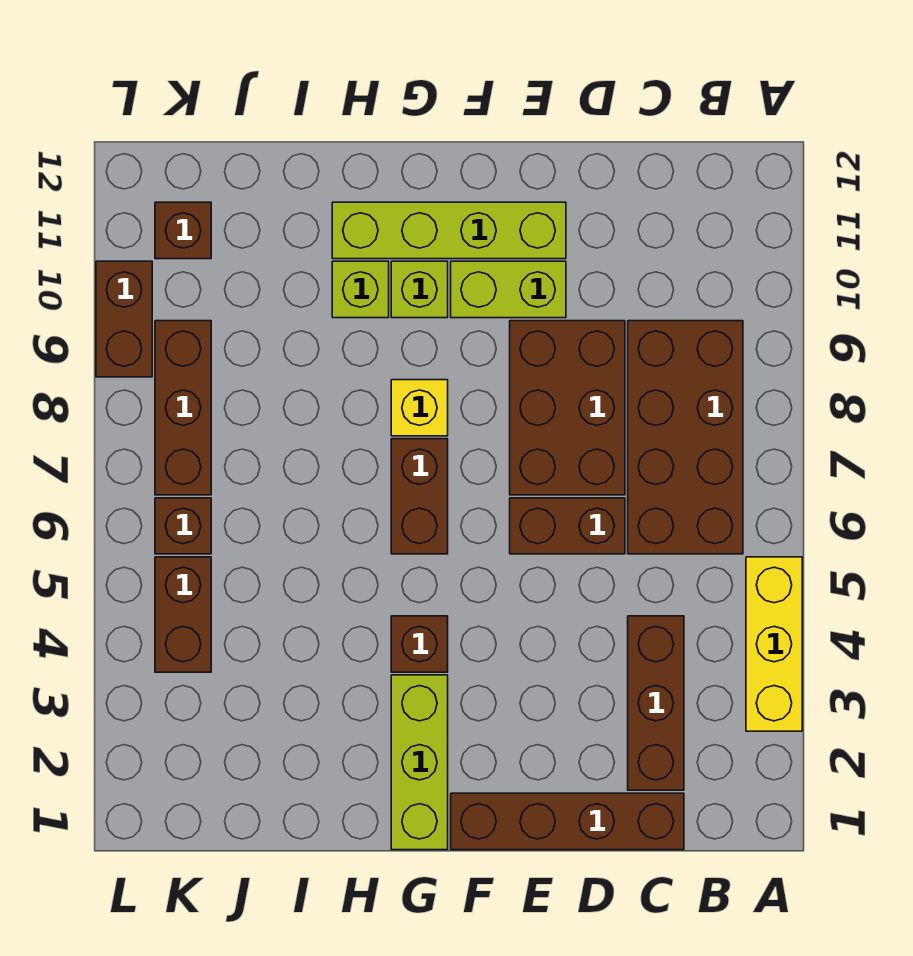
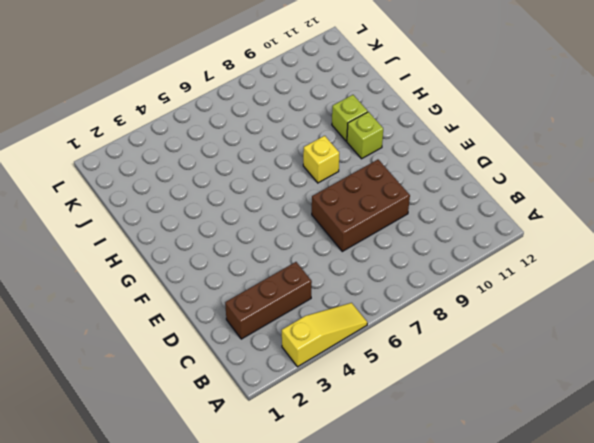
yellow slope A3:A5 level 1 top 3 -> yellow brick A3:A5 level 1
none -> brown brick B6:C9 level 1
none -> brown brick C1:F1 level 1
none -> brown brick D6:E6 level 1

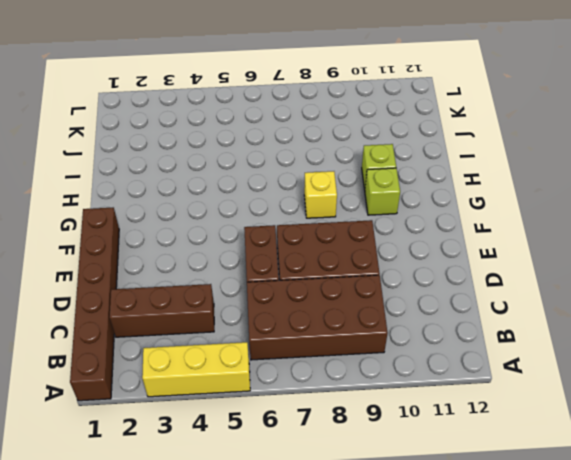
brown brick A1:F1 level 1 -> brown brick C1:F1 level 1
none -> lime brick E10:F10 level 1
none -> lime brick E11:H11 level 1
none -> lime brick G1:G3 level 1

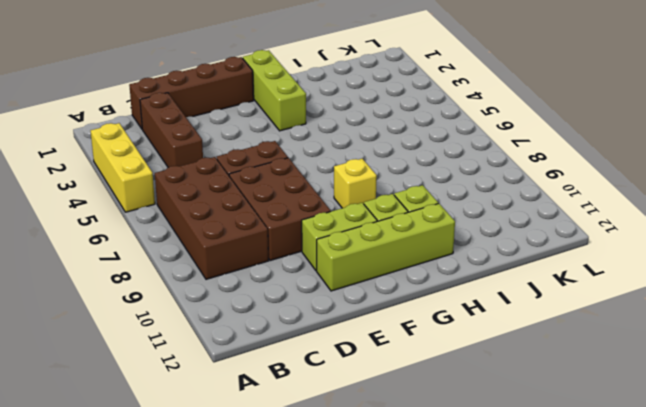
none -> brown brick G4 level 1
none -> brown brick G6:G7 level 1
none -> brown brick K4:K5 level 1

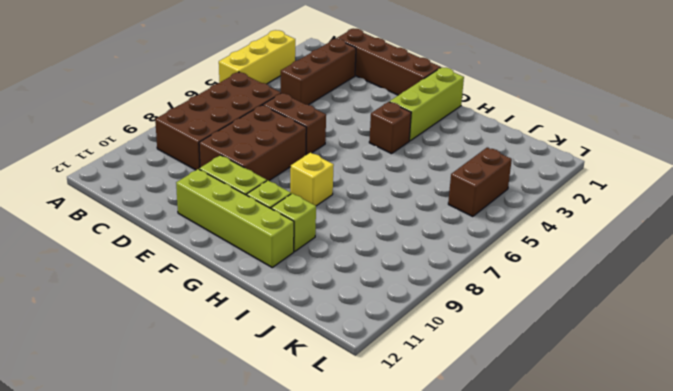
none -> brown brick G6:G7 level 1
none -> brown brick K6 level 1
none -> brown brick K7:K9 level 1

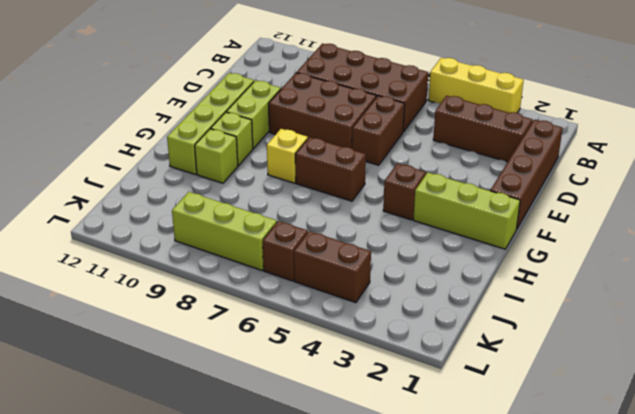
lime brick K7:K9 level 1 -> brown brick K7:K9 level 1
none -> brown brick K11 level 1
none -> brown brick L9:L10 level 1

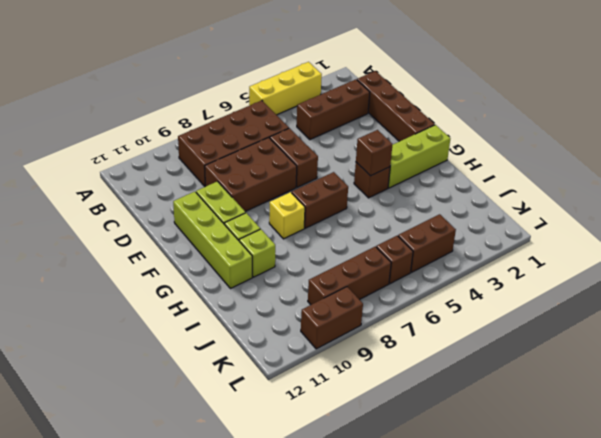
brown brick G4 level 2 -> brown brick K11 level 1

